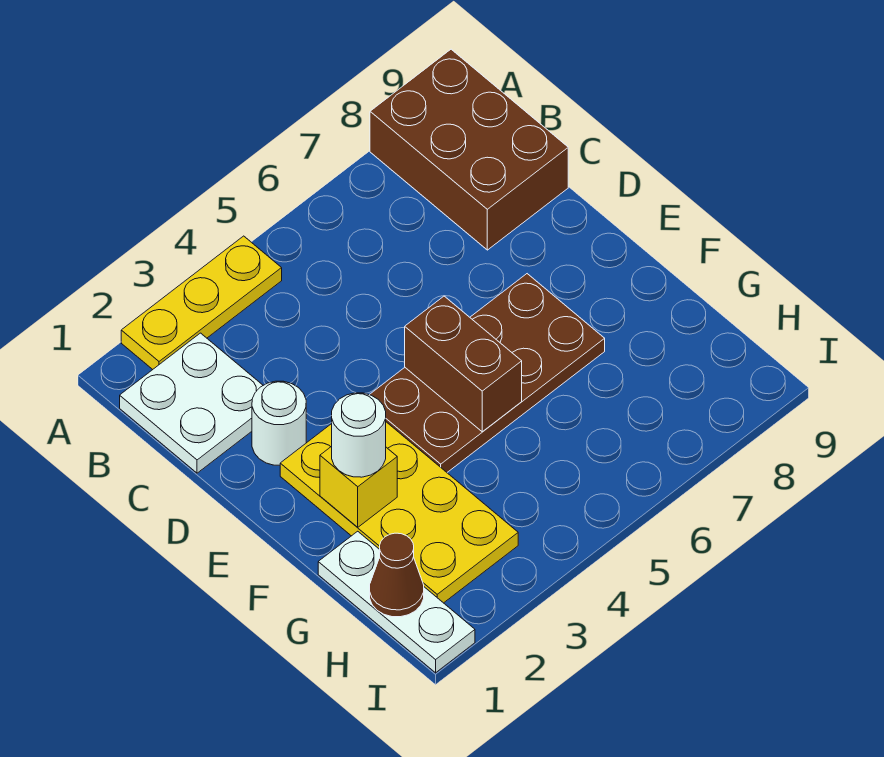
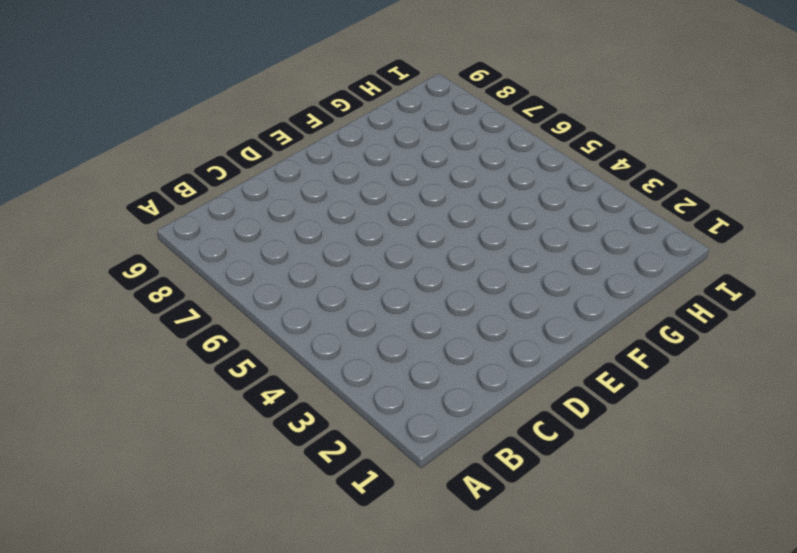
none -> yellow plate A2:A4 level 1
none -> brown brick A8:C9 level 1

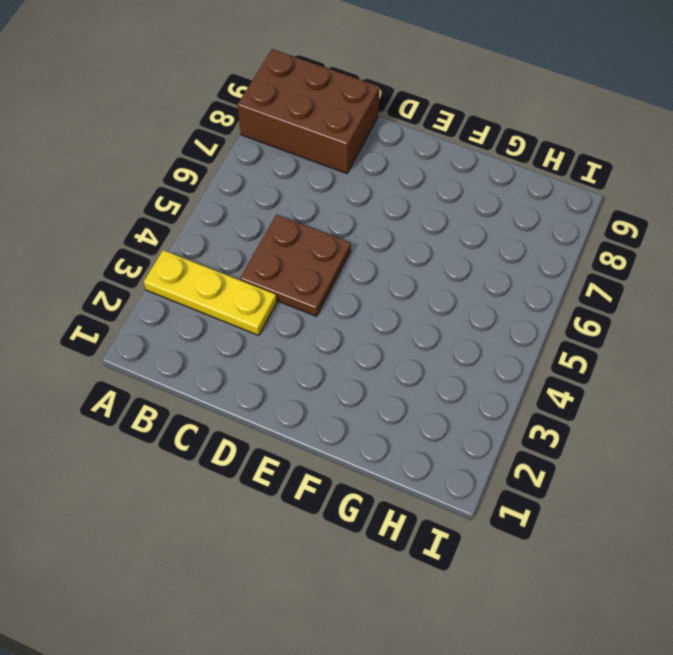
yellow plate A3:C3 level 1 -> yellow plate A2:A4 level 1
brown plate C4:D5 level 1 -> none
none -> white plate B1:C2 level 1
none -> white round brick D2 level 1

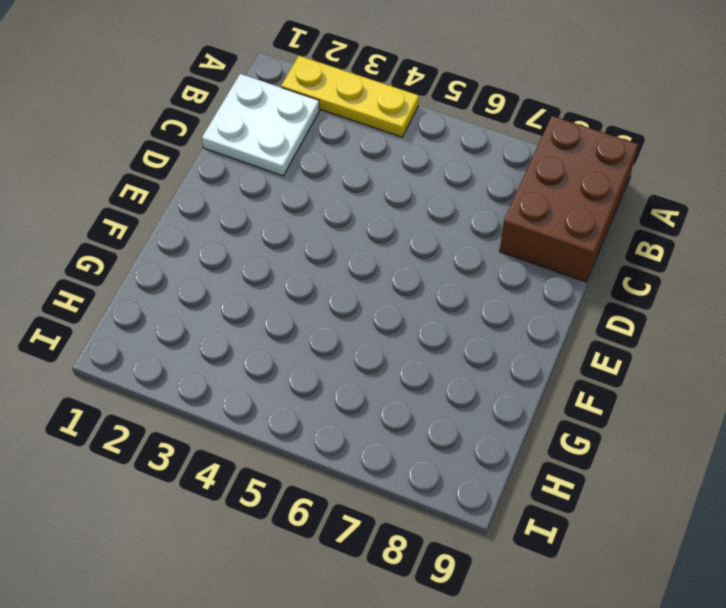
none -> white round brick D2 level 1
none -> yellow plate E2:H3 level 1

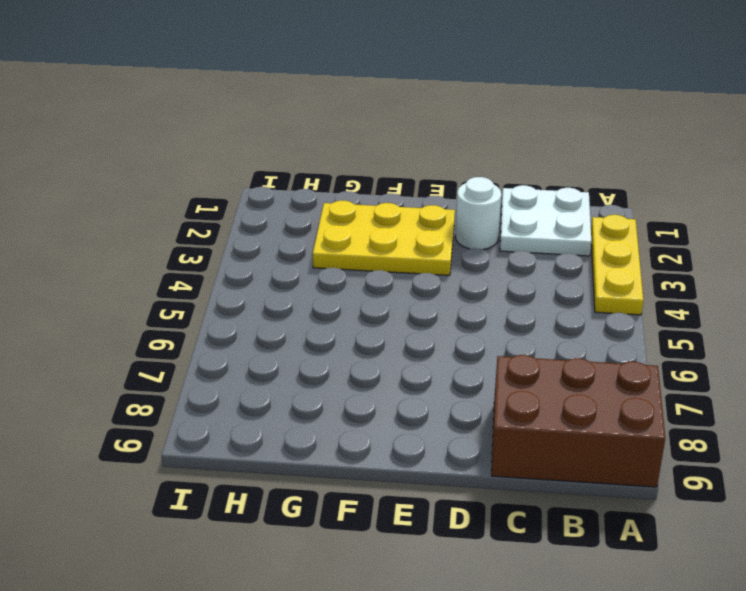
yellow plate E2:G3 level 1 -> yellow plate E2:H3 level 1
none -> brown plate E4:F7 level 1
none -> white plate G1:I1 level 1

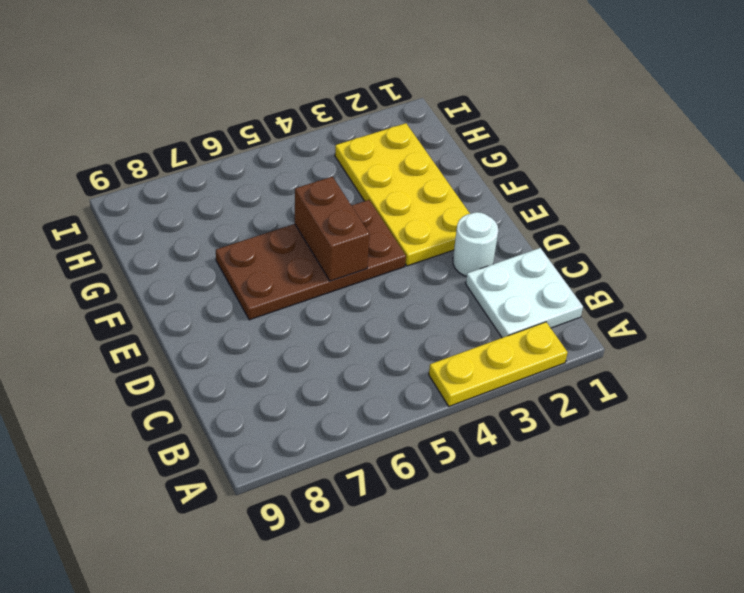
none -> brown brick A8:C9 level 1
none -> white plate G1:I1 level 1

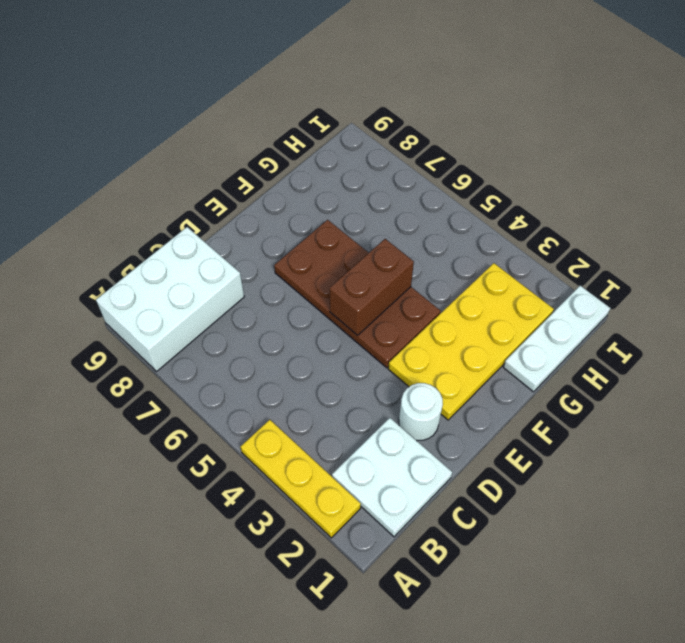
white brick A8:C9 level 1 -> brown brick A8:C9 level 1
none -> yellow brick F2 level 2
none -> brown cone H1 level 2

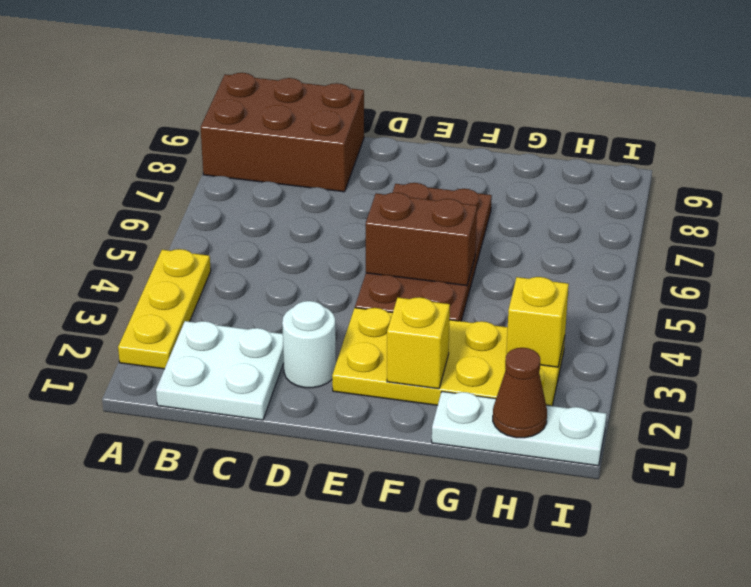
yellow brick H3 level 2 -> none
none -> white round brick F2 level 3

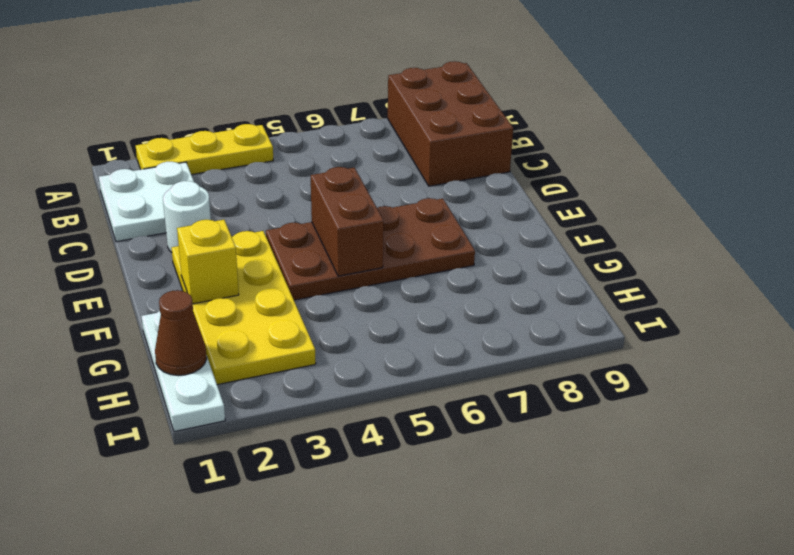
none -> white round brick F2 level 3

